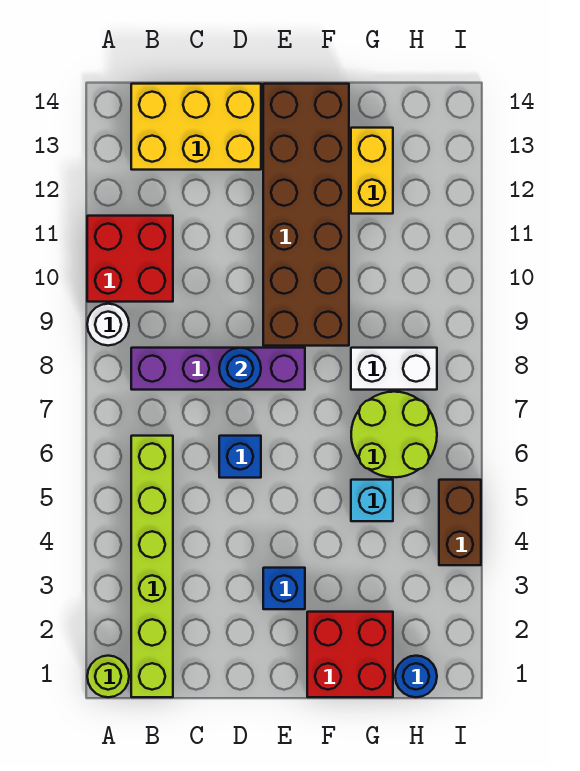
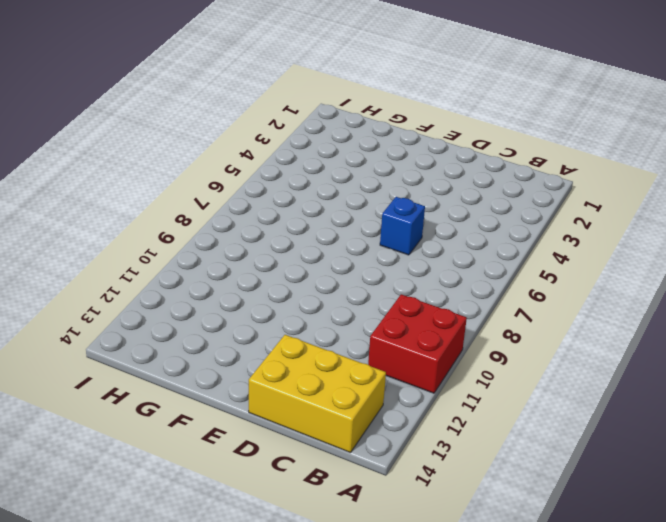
none -> lime round brick A1 level 1
none -> white round brick A9 level 1
none -> lime brick B1:B6 level 1

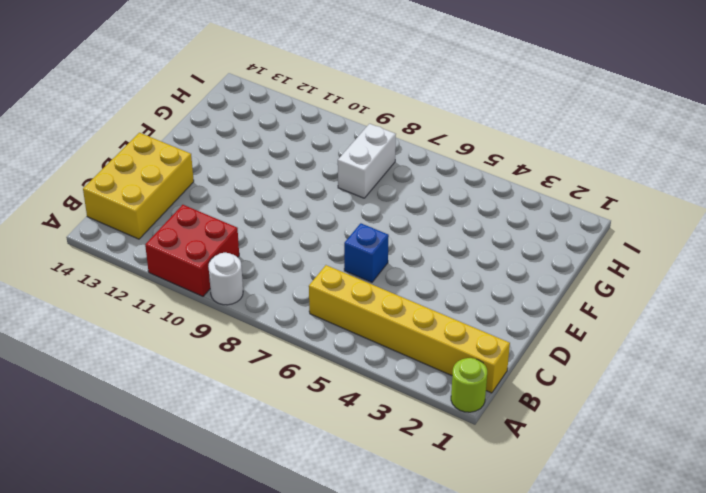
yellow brick B1:B6 level 1 -> lime brick B1:B6 level 1
none -> purple brick B8:E8 level 1
none -> blue brick E3 level 1
none -> brown brick E9:F14 level 1

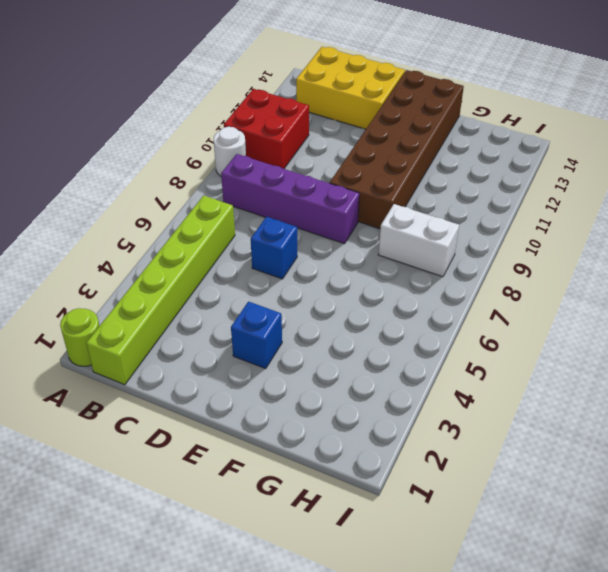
none -> red brick F1:G2 level 1
none -> cyan brick G5 level 1
none -> lime round brick G6:H7 level 1

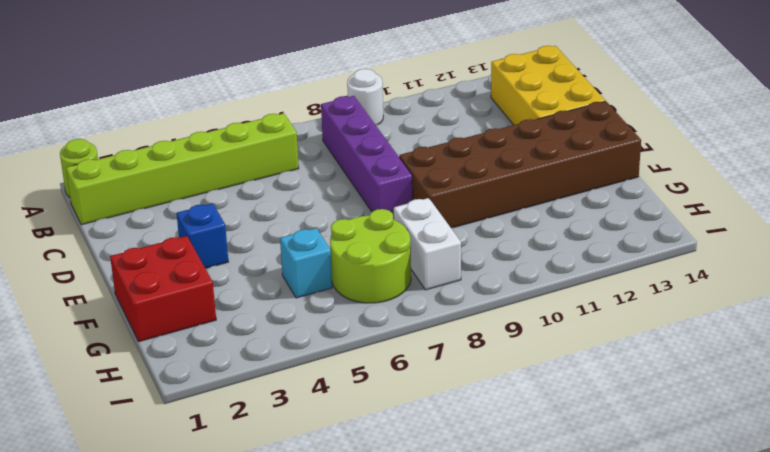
none -> red brick A10:B11 level 1
none -> blue brick D6 level 1
none -> yellow brick G12:G13 level 1

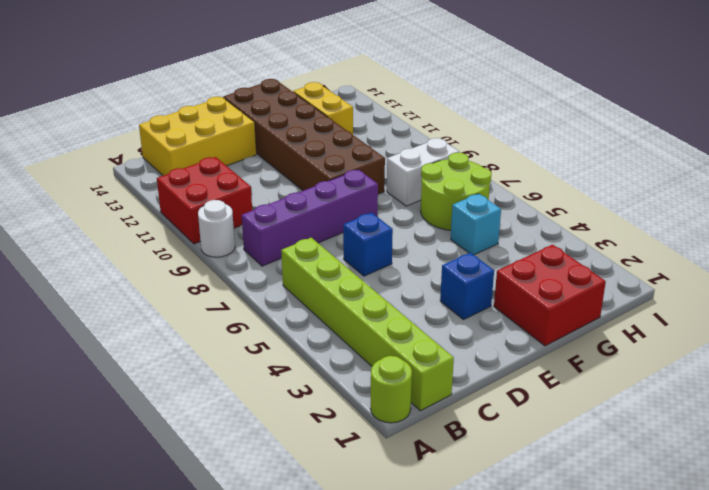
none -> blue round brick H1 level 1
none -> brown brick I4:I5 level 1
none -> blue round brick D8 level 2

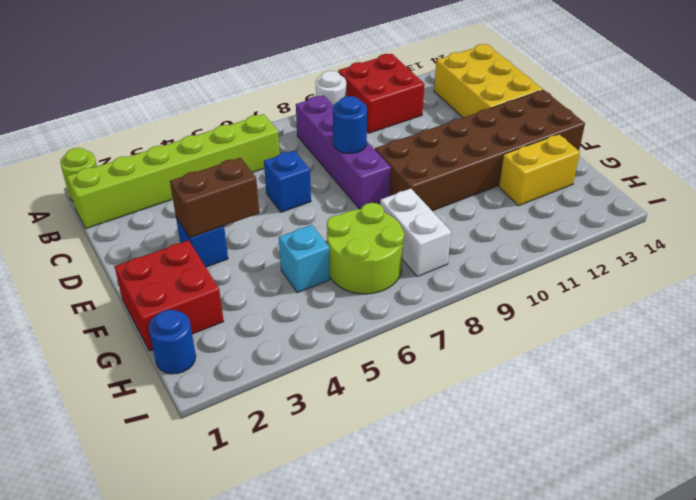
brown brick E3:E4 level 2 -> brown brick I4:I5 level 1

